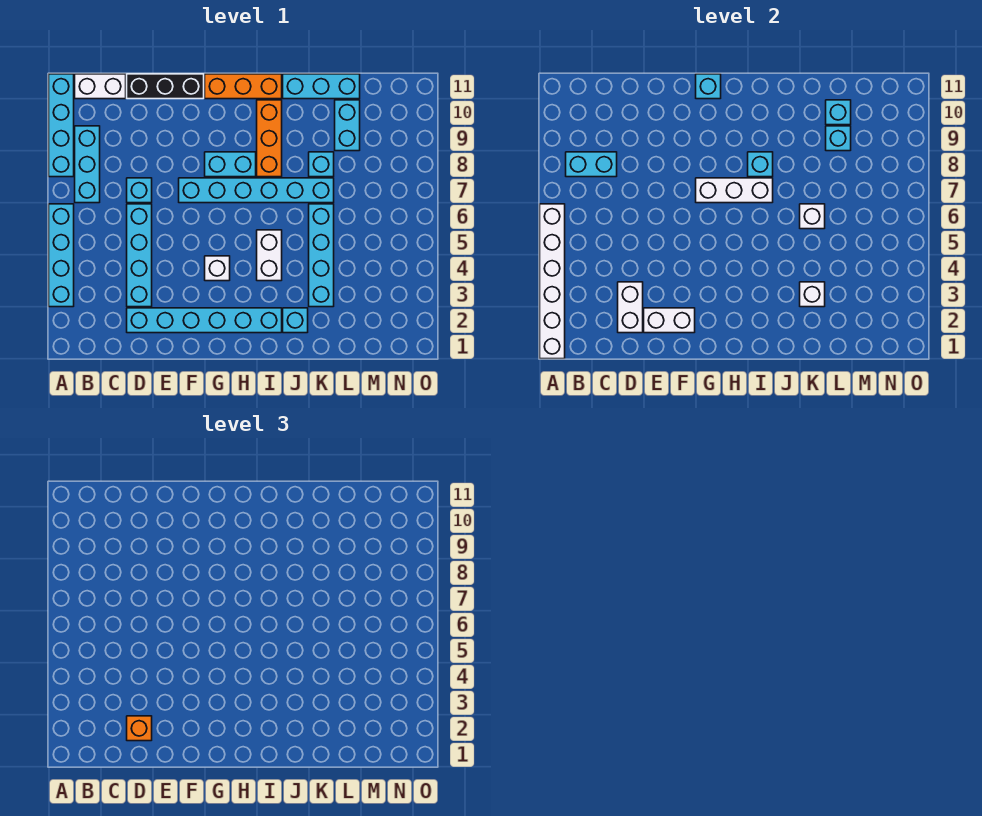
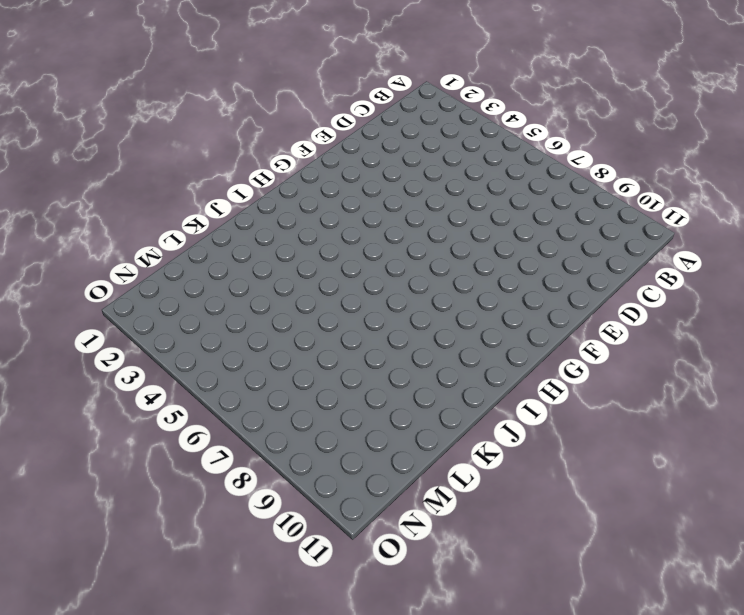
none -> cyan brick A3:A6 level 1
none -> cyan brick A8:A11 level 1
none -> cyan brick B7:B9 level 1
none -> white brick B11:C11 level 1

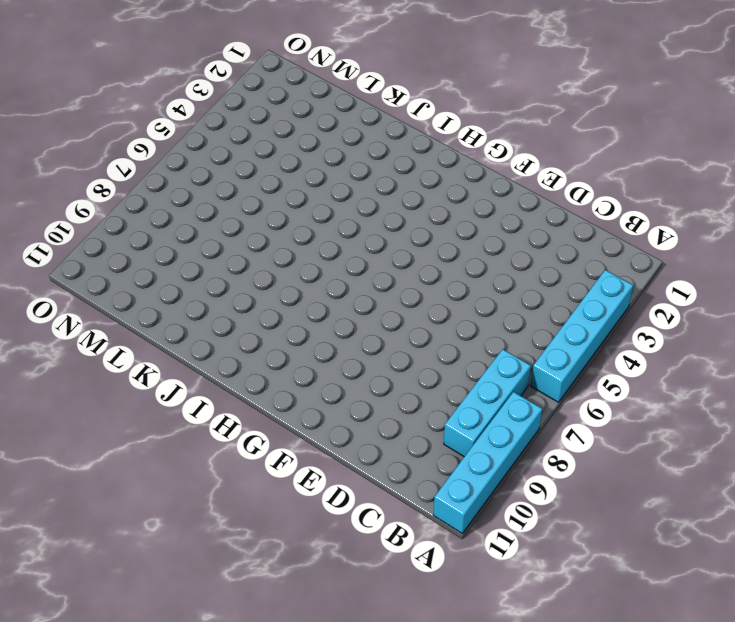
none -> white brick B11:C11 level 1
none -> cyan brick D2:I2 level 1
none -> cyan brick D3:D6 level 1
none -> cyan brick D7 level 1

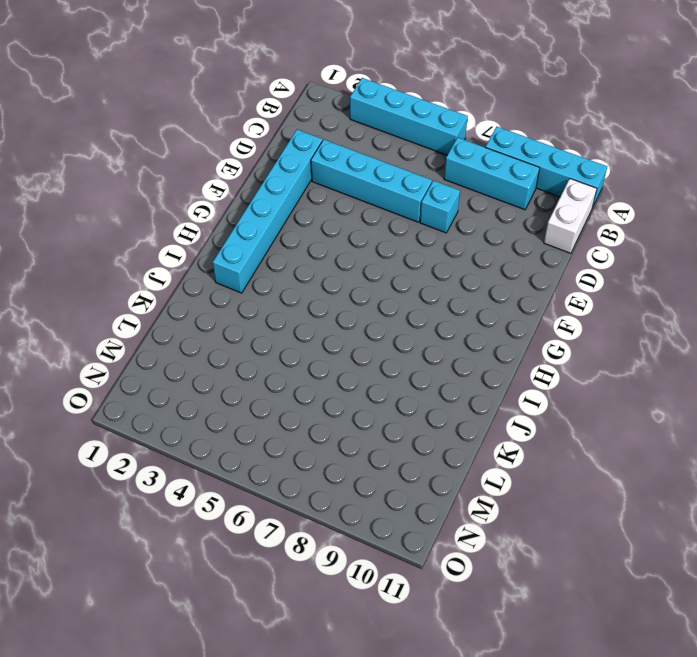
none -> black brick D11:F11 level 1
none -> cyan brick F7:K7 level 1
none -> white brick G4 level 1
none -> cyan brick G8:H8 level 1

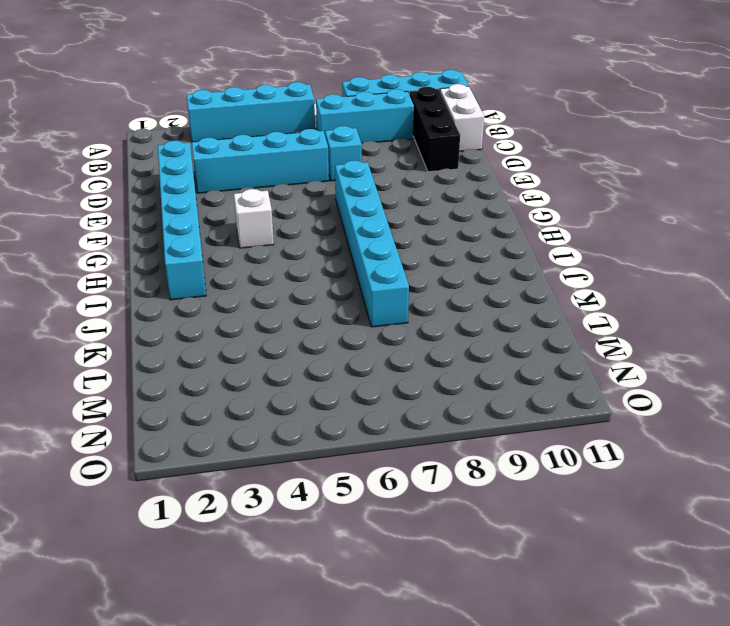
black brick B10:D10 level 1 -> black brick D11:F11 level 1
none -> cyan brick G8:H8 level 1
none -> orange brick G11:I11 level 1
none -> white brick I4:I5 level 1
none -> orange brick I8:I10 level 1

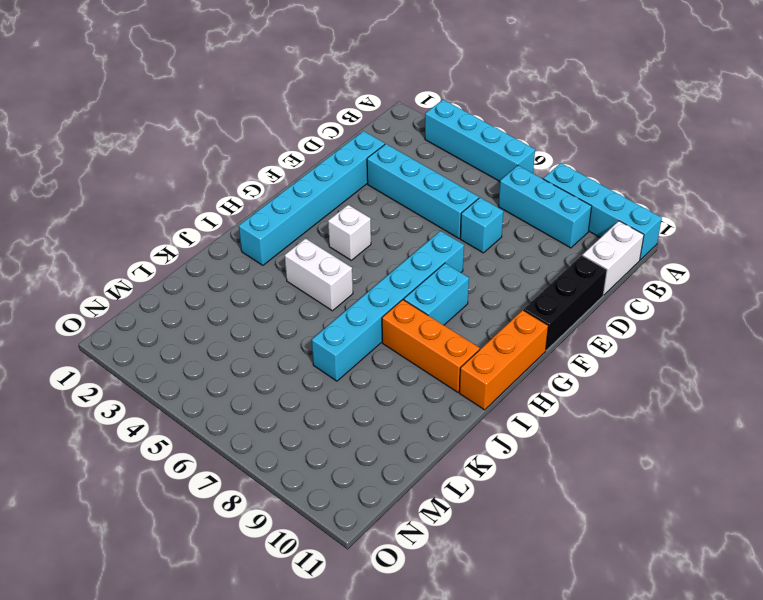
none -> cyan brick J2 level 1
none -> cyan brick J11:L11 level 1
none -> cyan brick K3:K6 level 1
none -> cyan brick K8 level 1

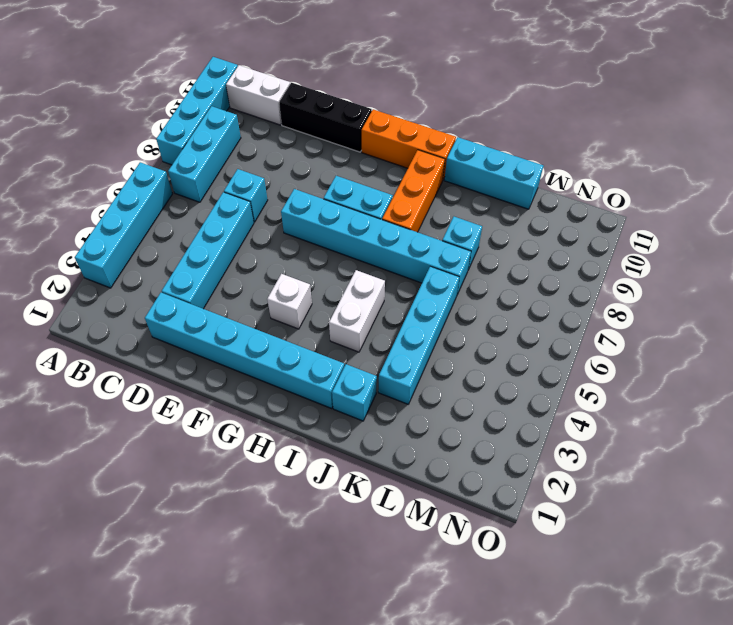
none -> cyan brick L9:L10 level 1
none -> white brick A1:A6 level 2
none -> cyan brick B8:C8 level 2
none -> white brick D2:D3 level 2

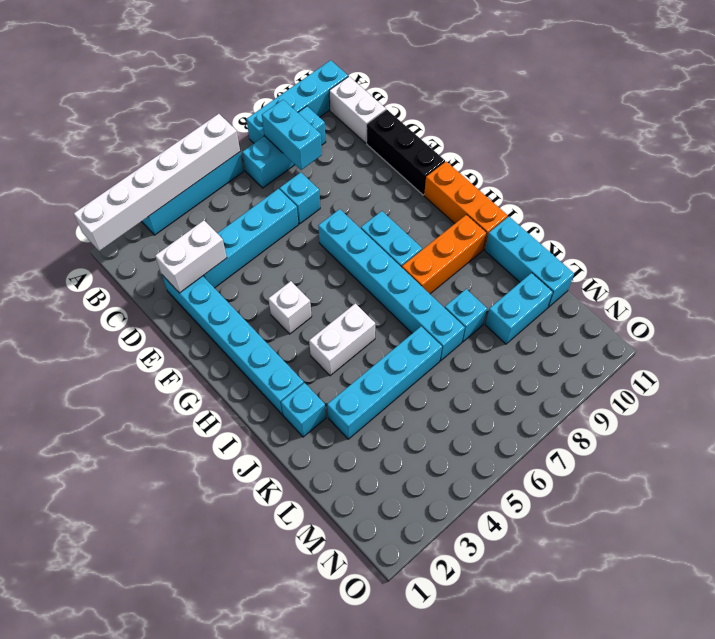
none -> white brick E2:F2 level 2
none -> white brick G7:I7 level 2
none -> cyan brick G11 level 2
none -> cyan brick I8 level 2

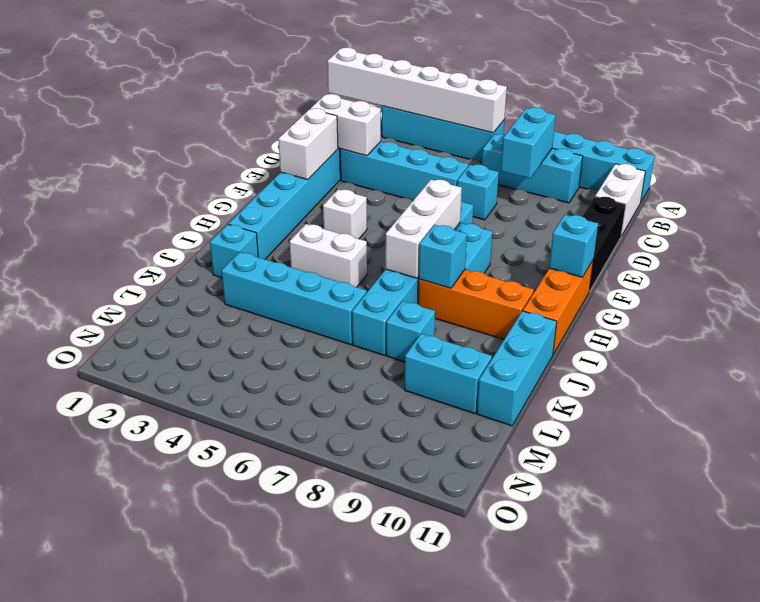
none -> white brick K3 level 2
none -> white brick K6 level 2
none -> cyan brick L9 level 2
none -> cyan brick L10 level 2

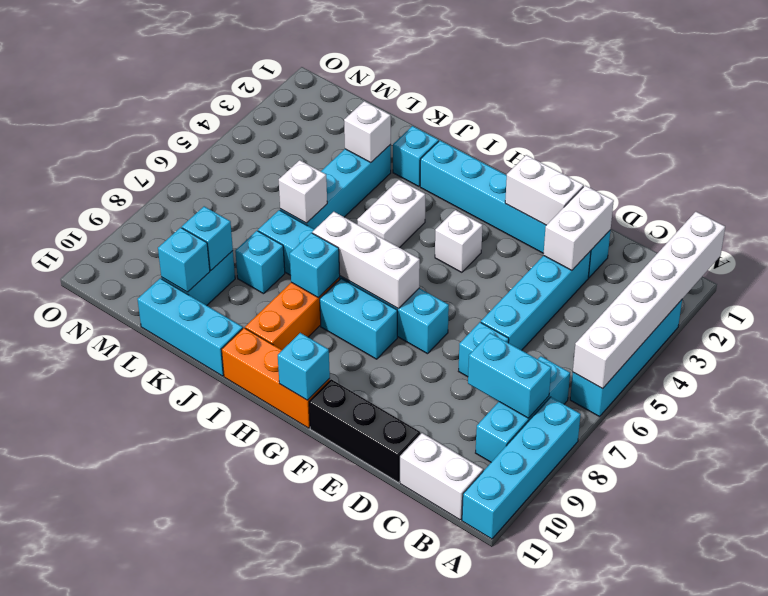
none -> orange brick D2 level 3

